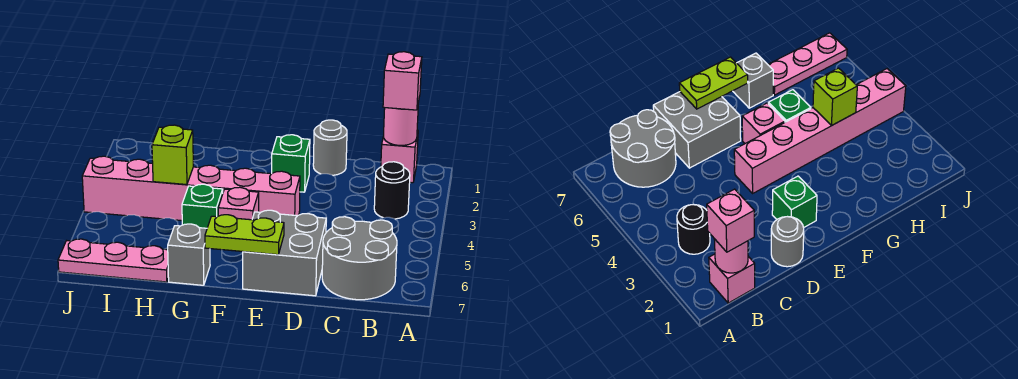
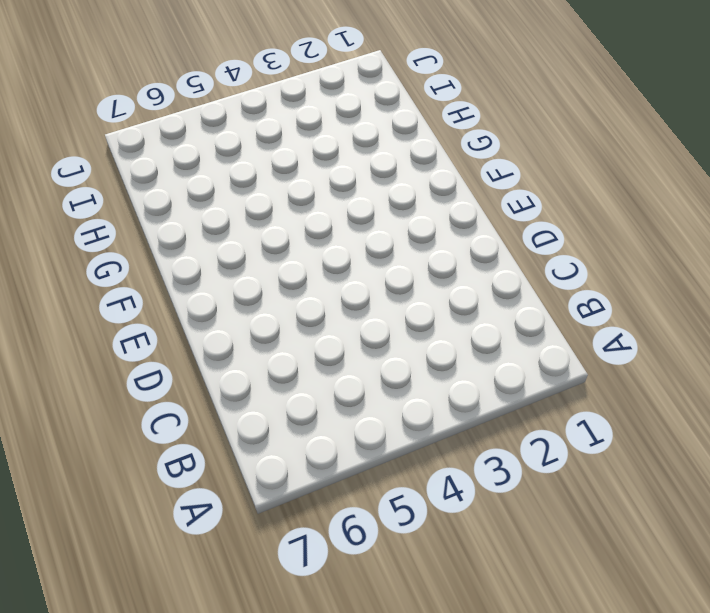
none -> pink brick B1 level 1
none -> black round brick B3 level 1
none -> grey round brick B6:C7 level 1

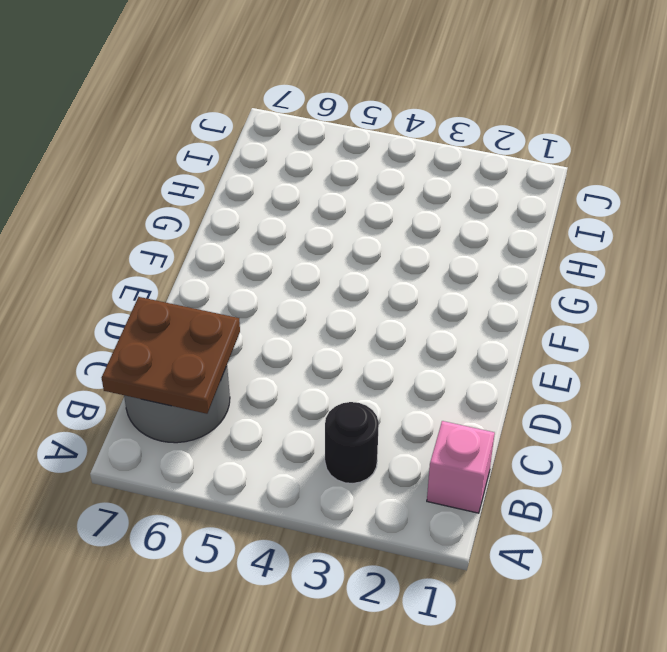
brown plate B6:C7 level 2 -> none
none -> grey round brick D1 level 1
none -> grey brick D6:E7 level 1
none -> green brick E2 level 1

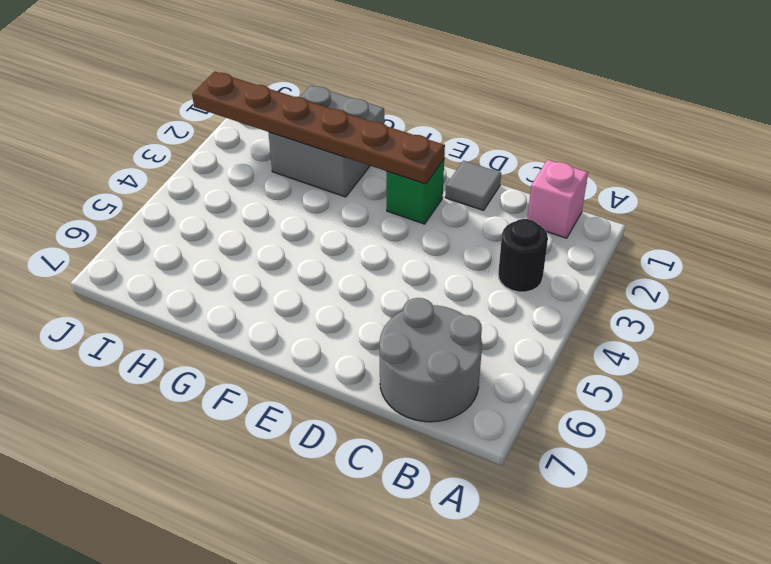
grey tile D1 level 1 -> grey round brick D1 level 1
brown plate E2:J2 level 2 -> none
grey brick G1:H2 level 1 -> grey brick D6:E7 level 1
none -> pink brick E4:J4 level 1
none -> pink brick F5 level 1
none -> green brick G5 level 1

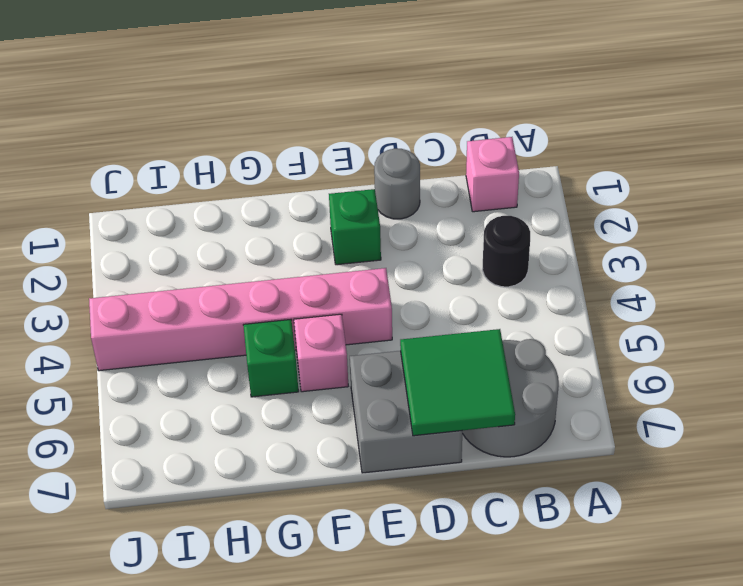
green tile C6:D7 level 2 -> none
none -> grey brick G7 level 1
none -> pink plate H7:J7 level 1
none -> pink round brick B1 level 2

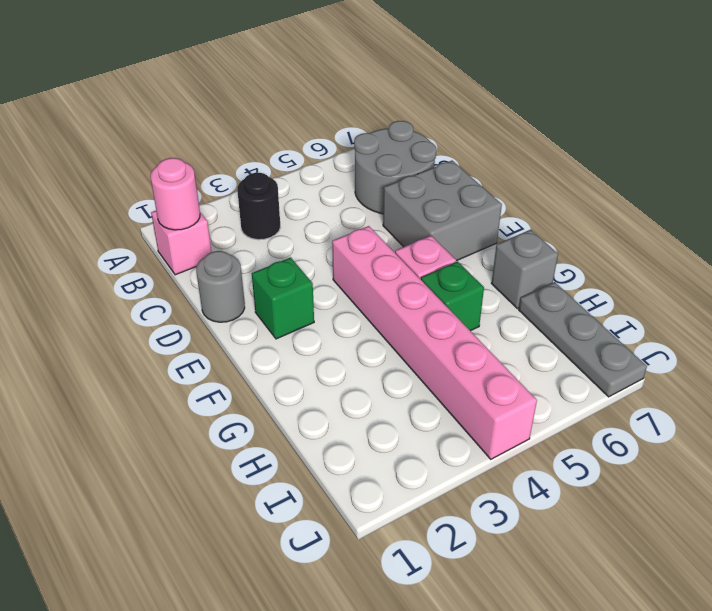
grey plate H7:J7 level 1 -> pink plate H7:J7 level 1
none -> lime plate E7:F7 level 2
none -> lime brick H4 level 2
none -> pink brick B1 level 3

